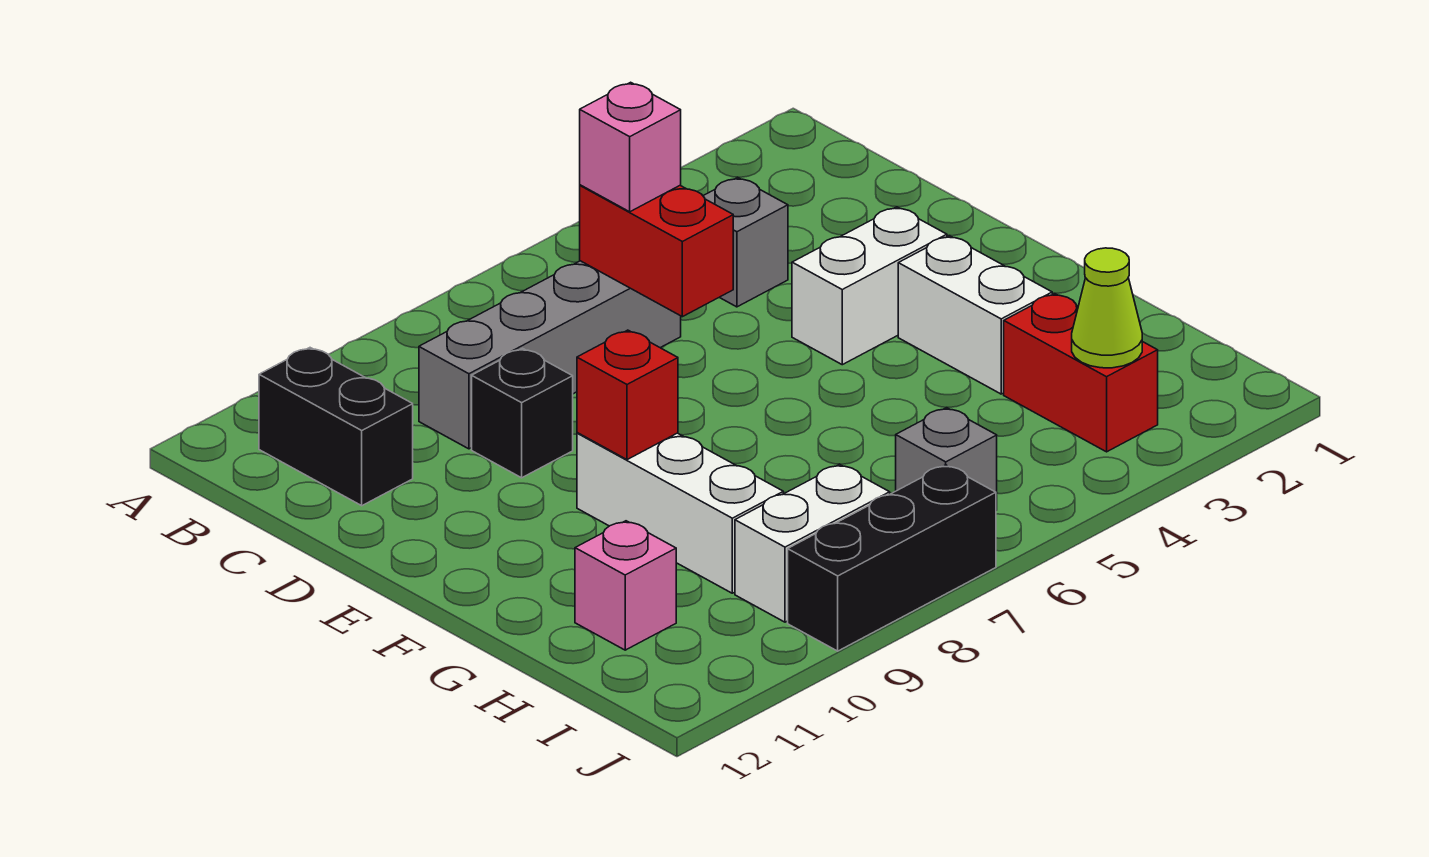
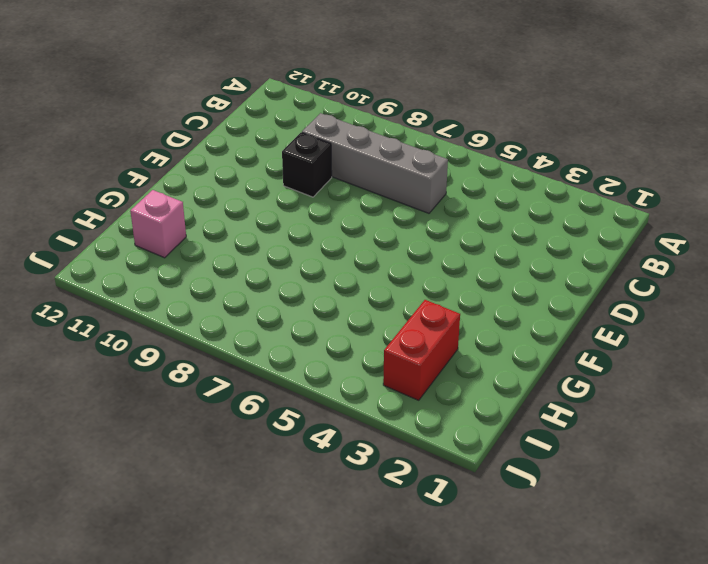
none -> black brick B11:C11 level 1
none -> grey brick C4 level 1
none -> white brick E3:E4 level 1

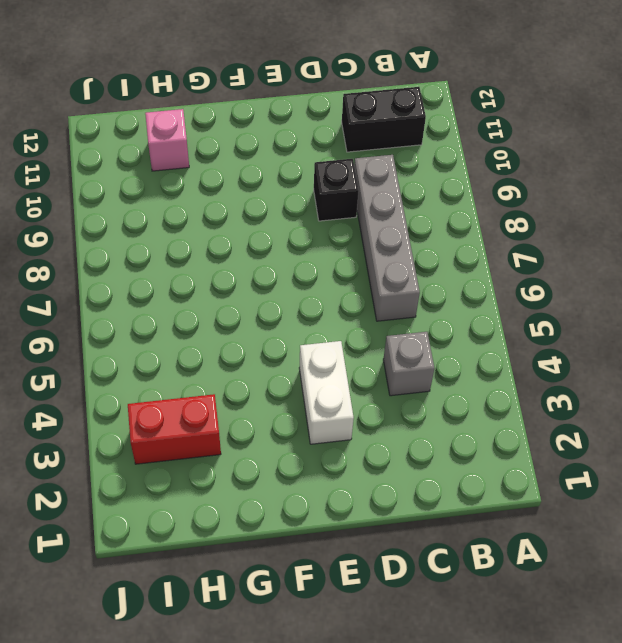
none -> white brick F3:G3 level 1
none -> white brick F9:H9 level 1
none -> grey brick I6 level 1

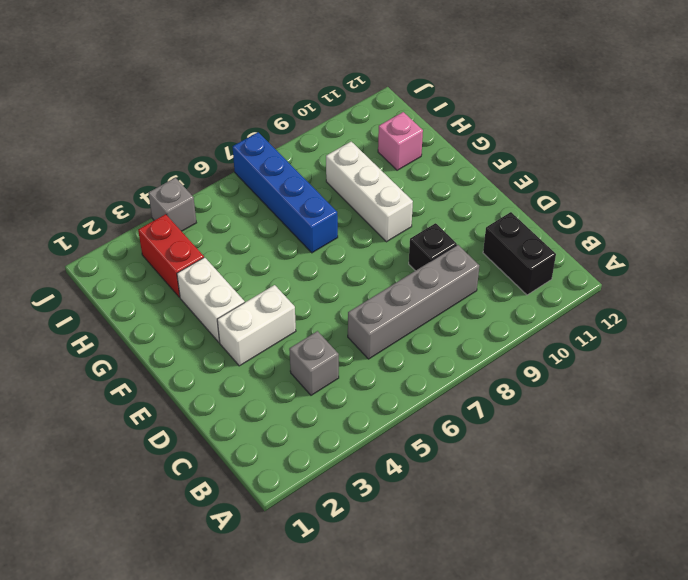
blue brick G7:J7 level 1 -> black brick J7:J9 level 1
grey brick J4 level 1 -> grey brick I6 level 1
none -> white brick I8:I9 level 1
none -> red brick C6:D6 level 2
none -> red brick F9 level 2

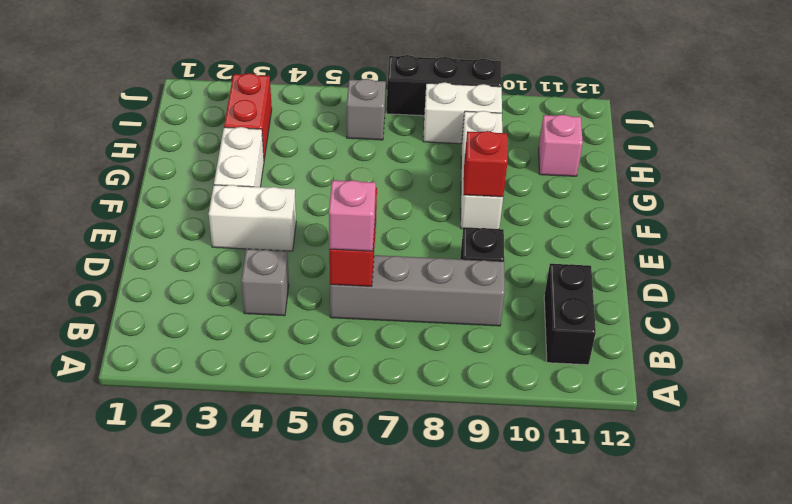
none -> lime cone I3 level 2

